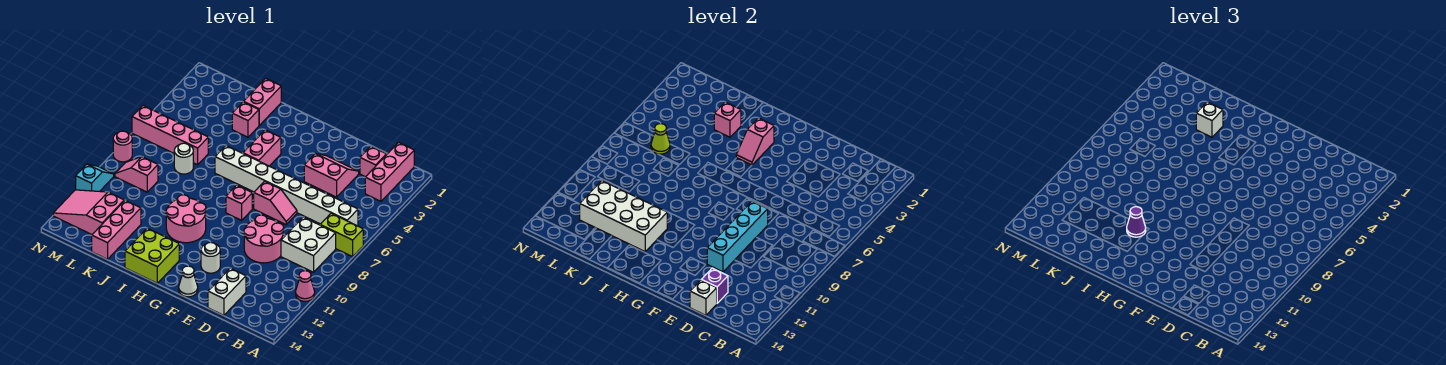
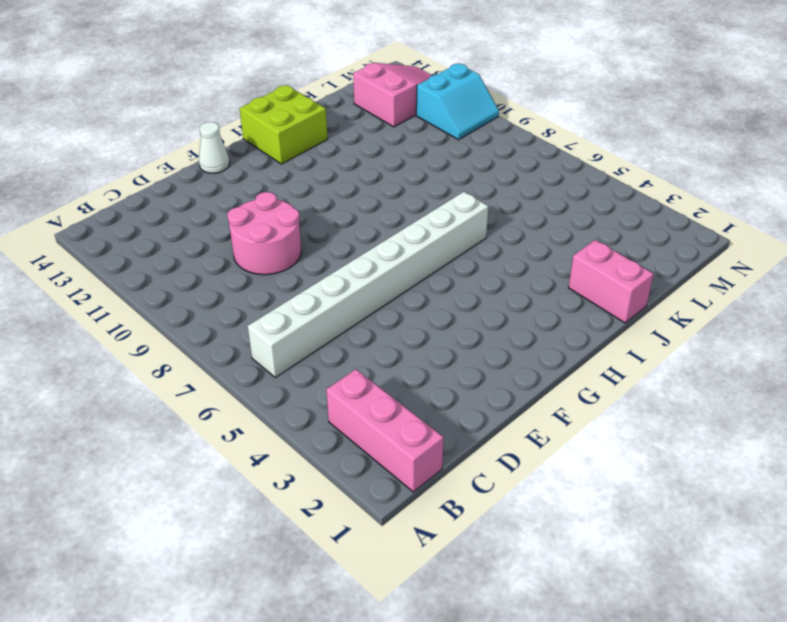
cyan slope M10:N11 level 1 top 11 -> cyan slope N10:N11 level 1 top 11
none -> lime brick A7:B7 level 1
none -> pink cone A11 level 1
none -> white brick B8:C9 level 1
none -> pink brick C2 level 1

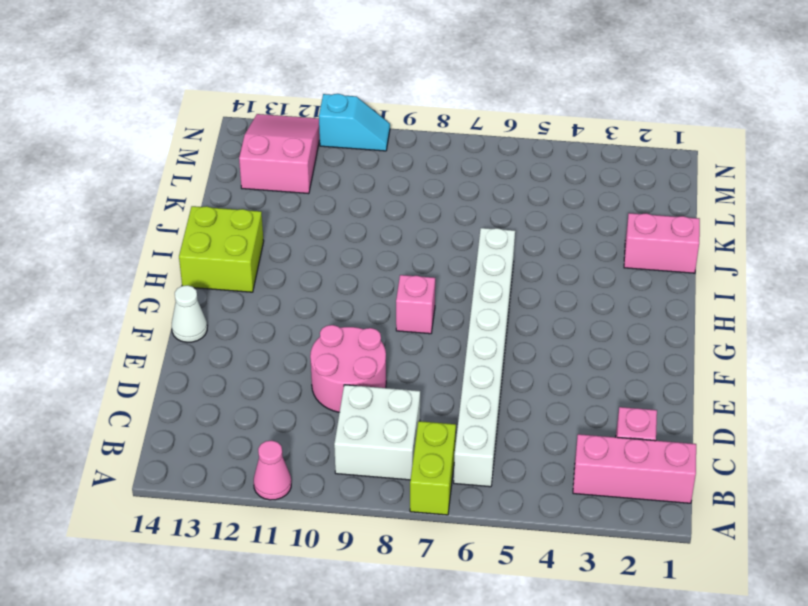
none -> pink slope D3:E4 level 1 top 4
none -> white brick D13:D14 level 1
none -> pink slope E7:F7 level 1 top F
none -> white round brick F12 level 1

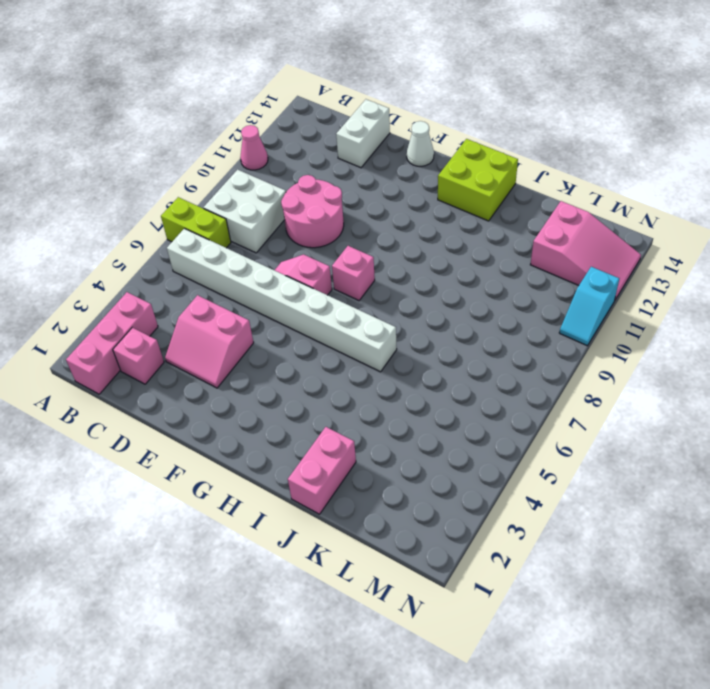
none -> white round brick F12 level 1
none -> pink brick H4:H5 level 1
none -> pink round brick H10:I11 level 1
none -> pink brick J3 level 1

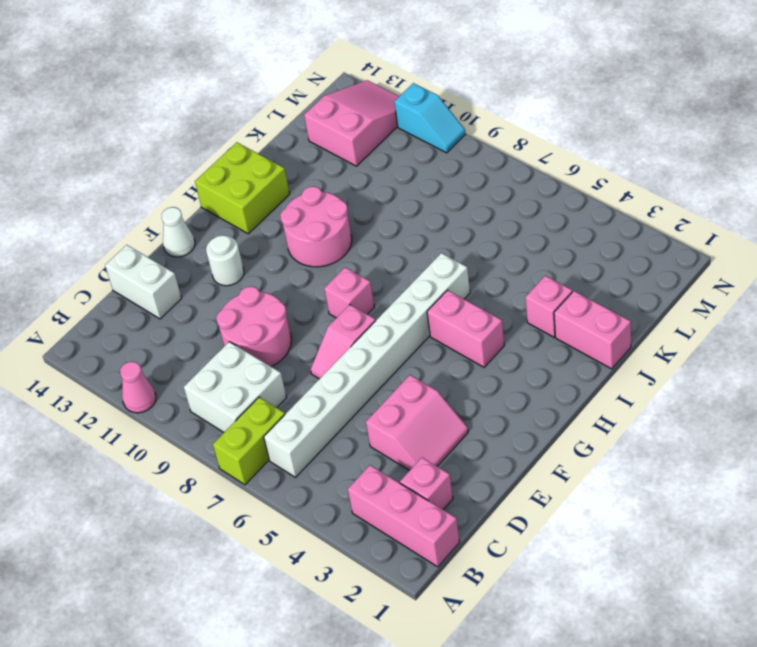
none -> pink brick K6:N6 level 1
none -> white round brick K7 level 1
none -> pink brick K12:K14 level 1
none -> pink slope L9:M9 level 1 top L

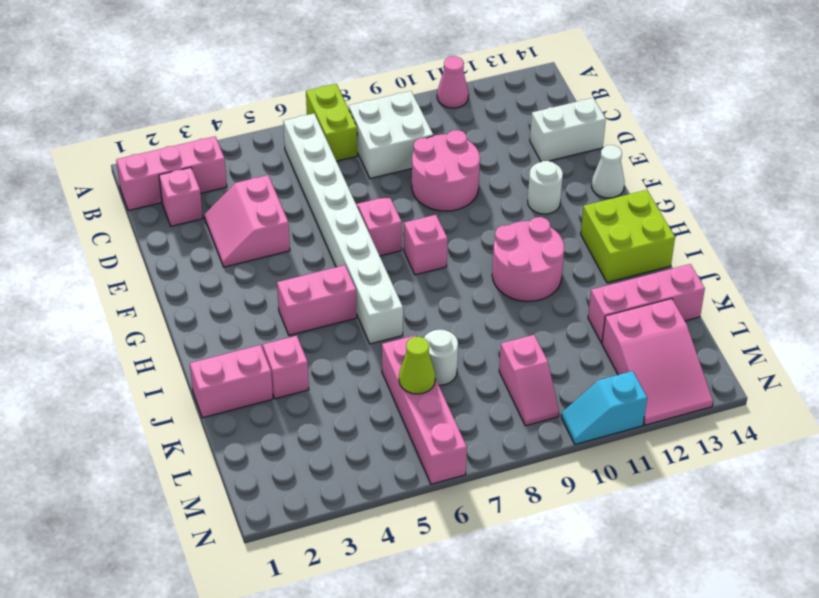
none -> pink round brick N8 level 1
none -> purple brick D13 level 2
none -> white brick D14 level 2
none -> cyan brick E8:E11 level 2

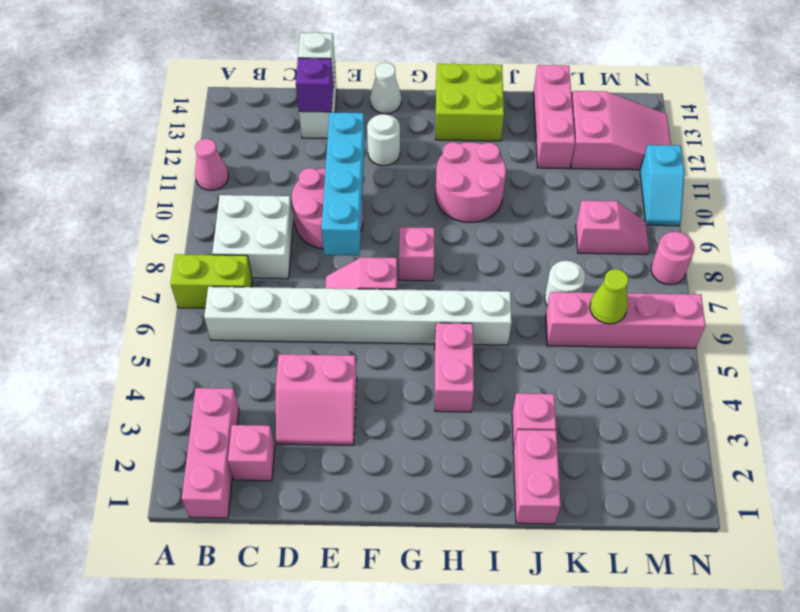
none -> pink slope H3:H4 level 2 top 3
none -> white brick I11:L12 level 2
none -> pink brick J3 level 2
none -> purple cone I11 level 3

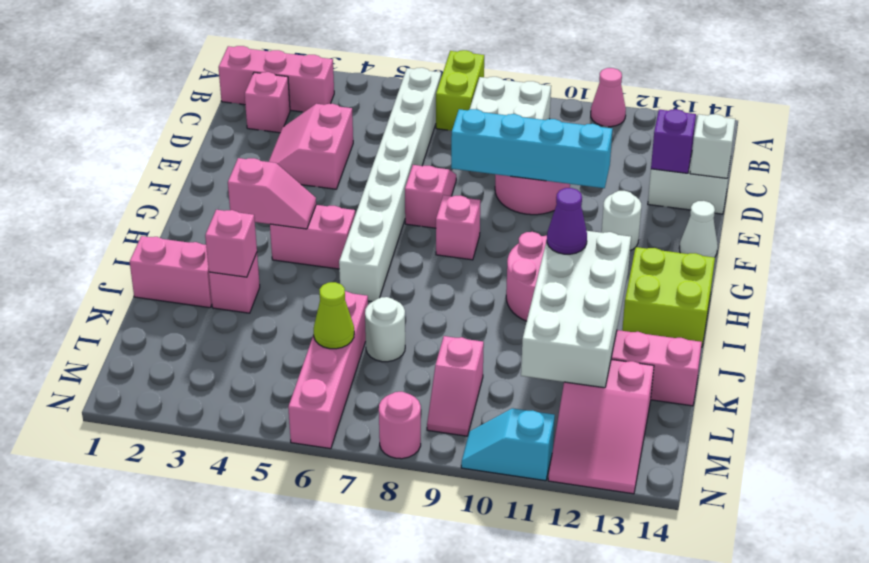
none -> white brick J3 level 3

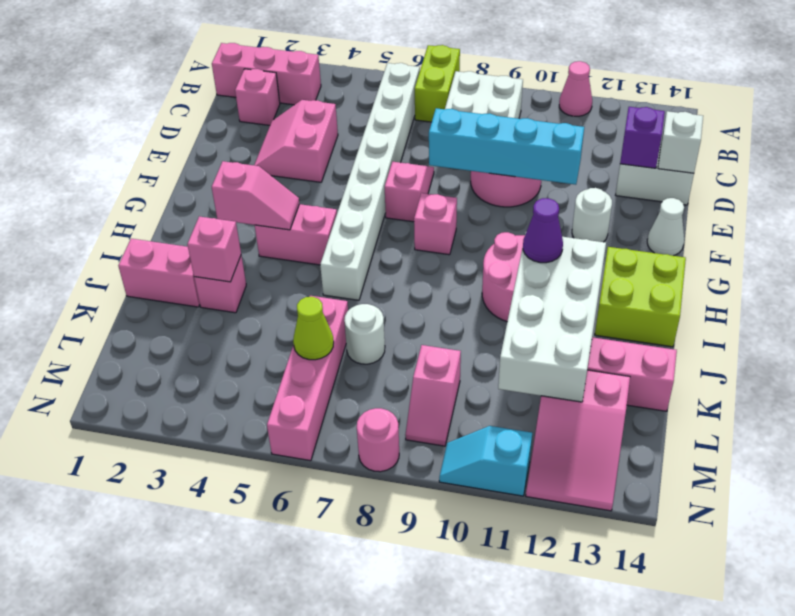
none -> white brick J3 level 3

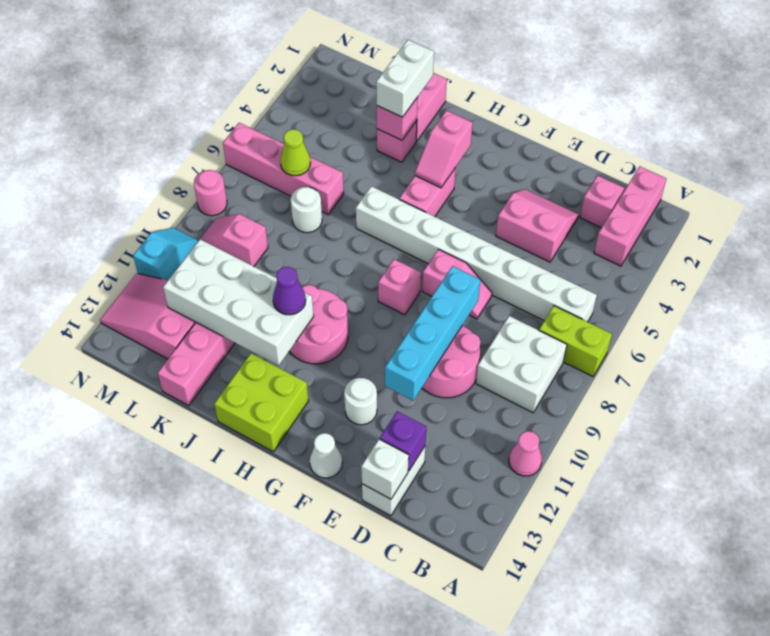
white brick J2:J3 level 3 -> white brick J3 level 3

